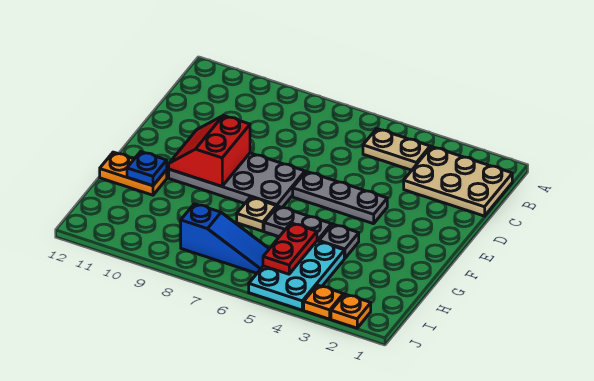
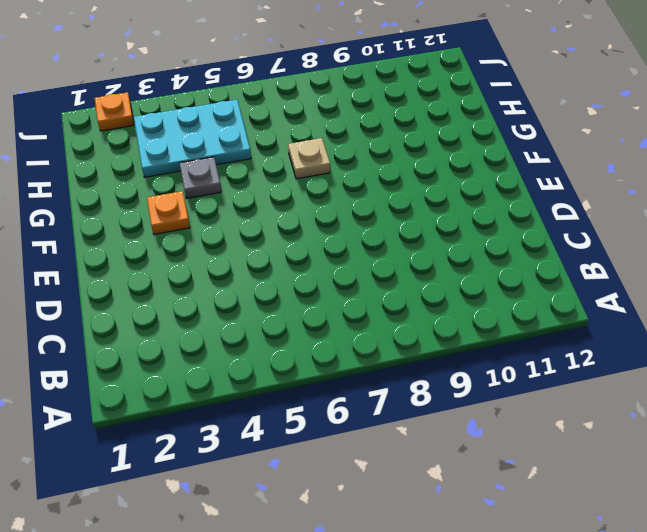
orange plate F3 level 1 -> orange plate J3 level 1
cyan plate H3:I5 level 1 -> cyan plate H4:J5 level 1
none -> tan plate B1:C3 level 1
none -> tan plate B4:B5 level 1
none -> grey plate E4:E6 level 1

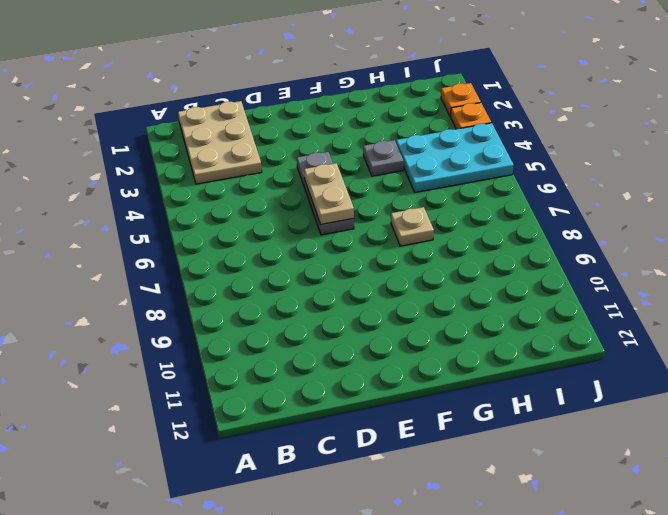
tan plate E5:E6 level 2 -> tan plate B4:B5 level 1
none -> grey plate E7:F10 level 1
none -> grey plate G5:G6 level 1
none -> orange plate G11:G12 level 1

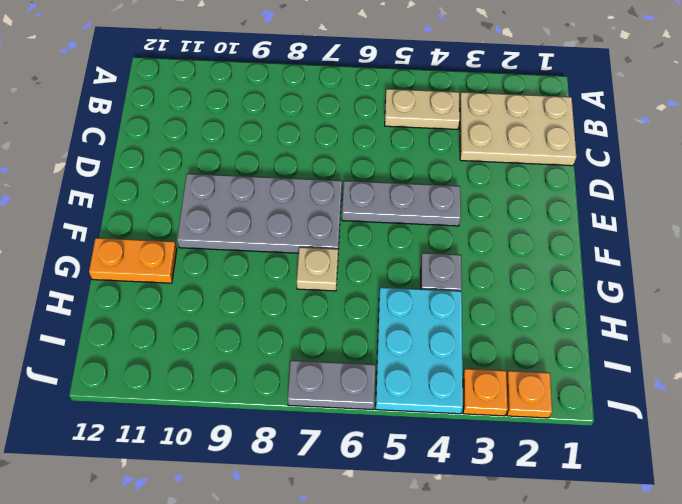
grey plate J6:J7 level 1 -> grey plate G5:G6 level 1
none -> blue slope I6:I8 level 1 top 8
none -> red slope E9:F10 level 2 top 9
none -> blue plate G11 level 2

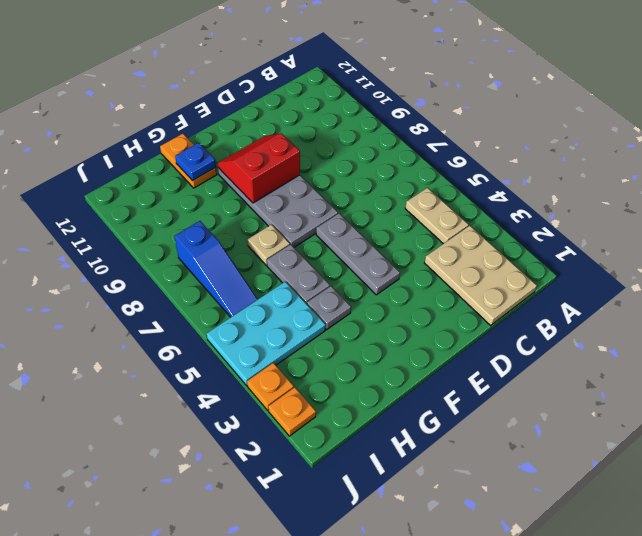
none -> red plate H5:I5 level 2

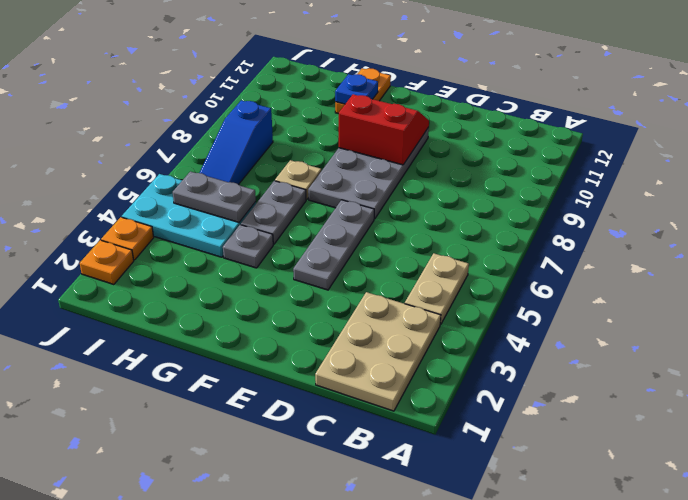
grey plate H5:I5 level 2 -> red plate H5:I5 level 2

